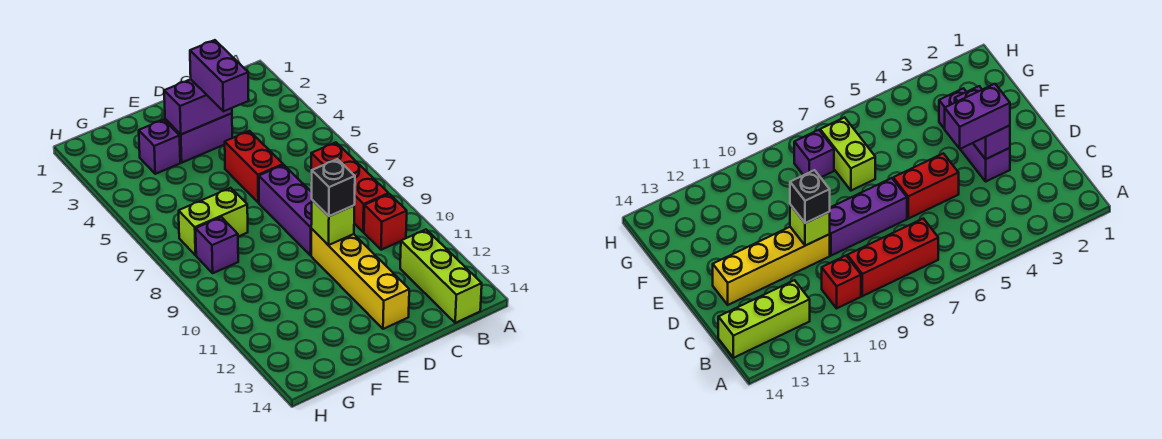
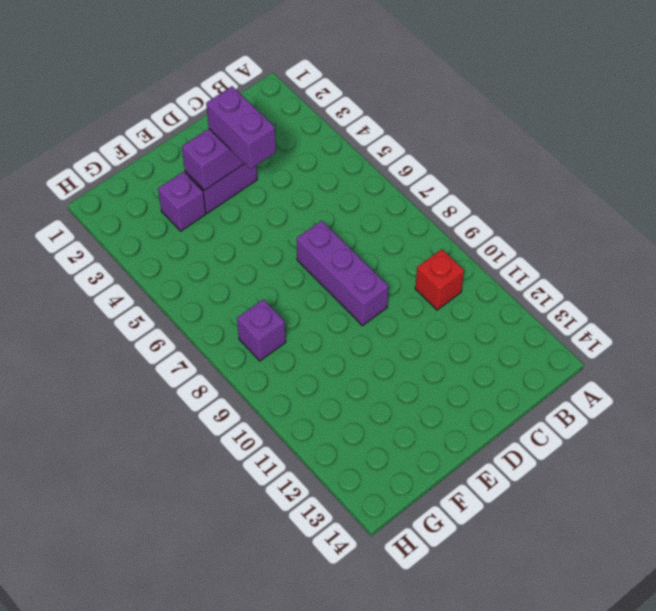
none -> red brick B7:B9 level 1
none -> lime brick B12:B14 level 1
none -> red brick D5:D6 level 1

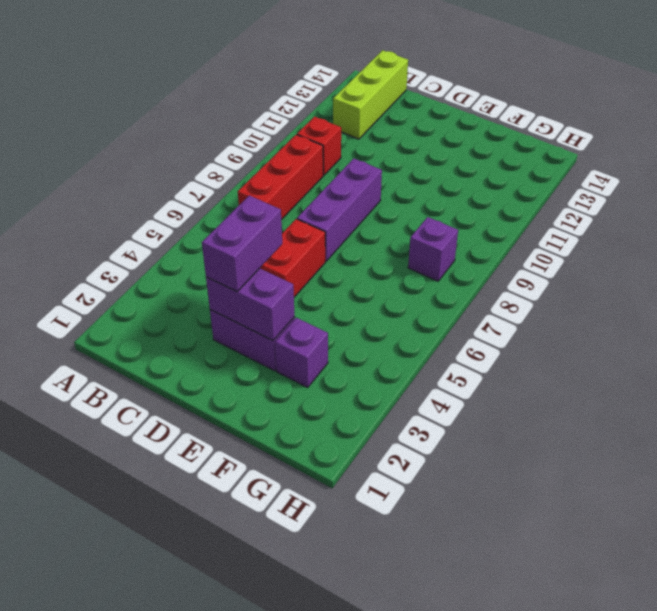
none -> yellow brick D10:D13 level 1
none -> lime brick F7:G7 level 1
none -> lime brick D10 level 2

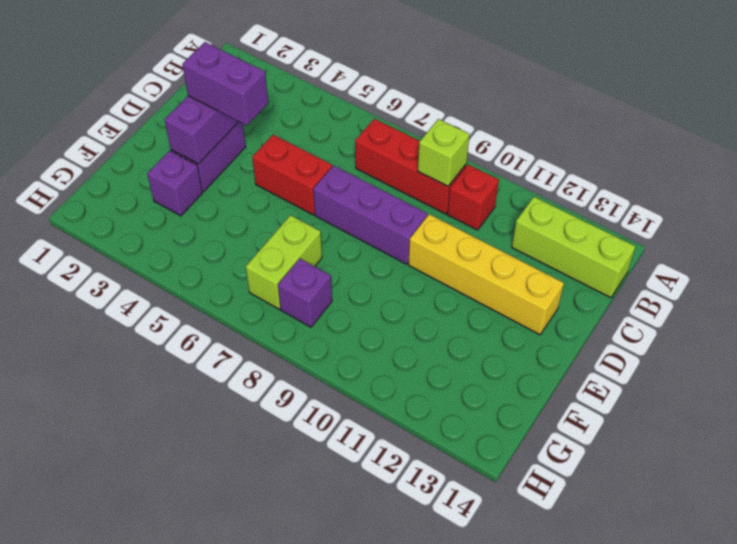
lime brick B9 level 2 -> lime brick D10 level 2
none -> black brick D10 level 3

